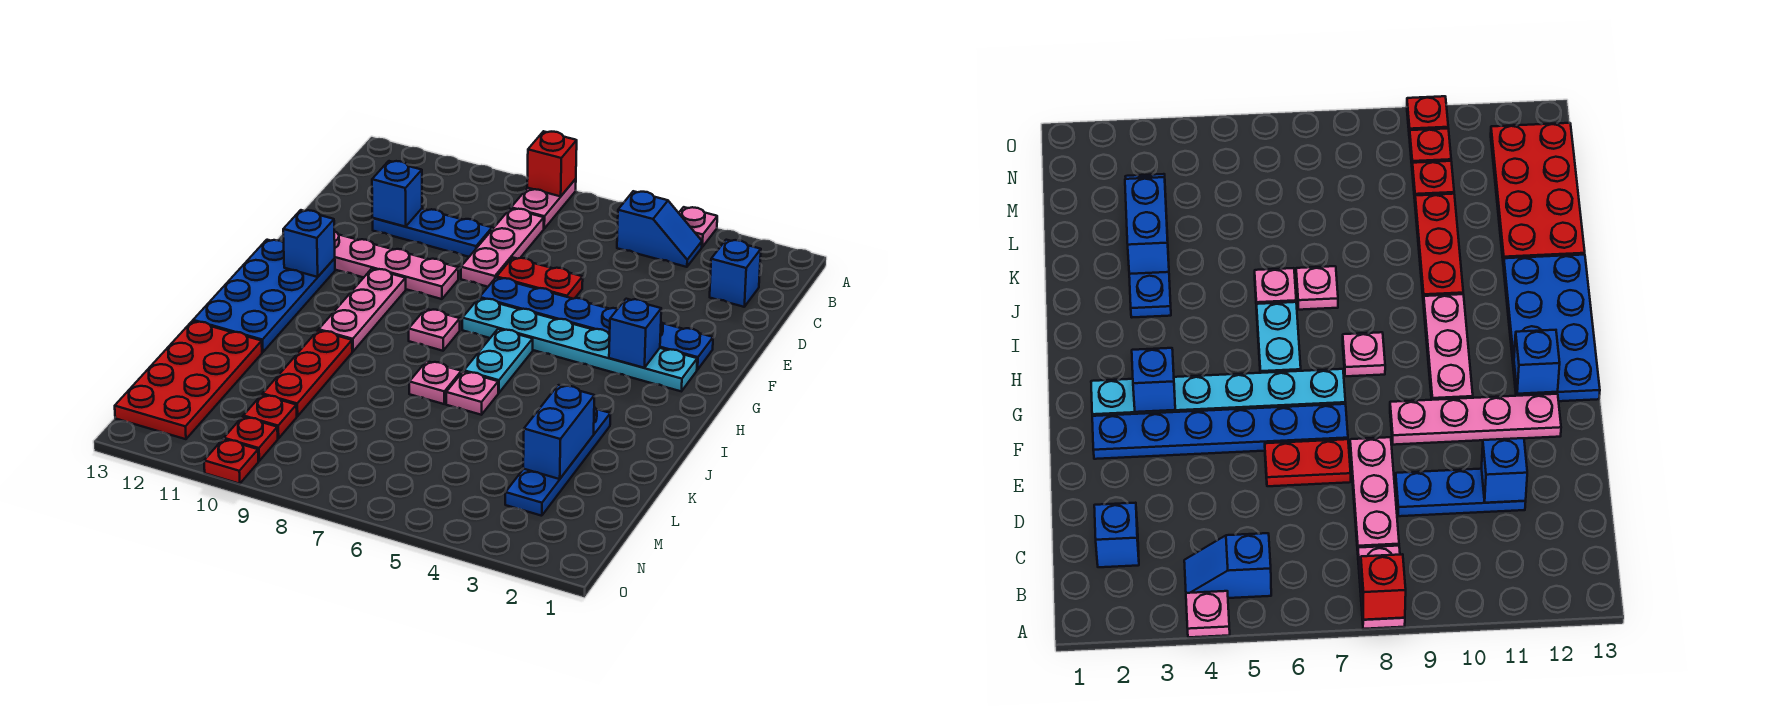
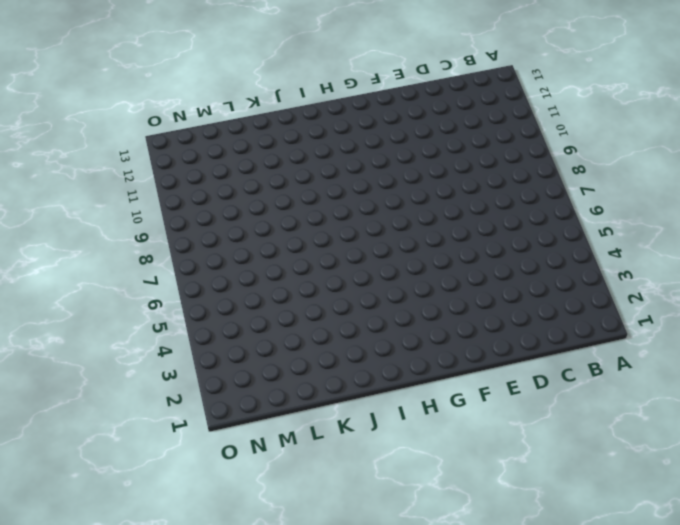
none -> pink plate A4 level 1
none -> pink plate A8:B8 level 1
none -> blue slope B4:B5 level 1 top 5

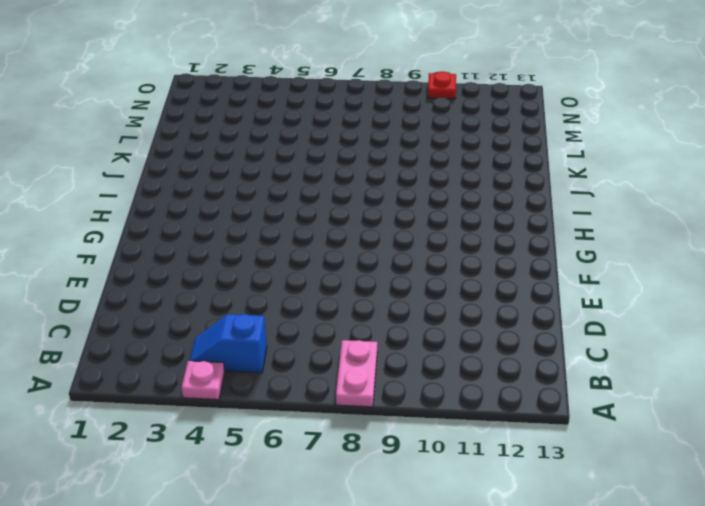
none -> blue brick C2 level 1
none -> pink plate C8:E8 level 1
none -> blue plate D9:D11 level 1

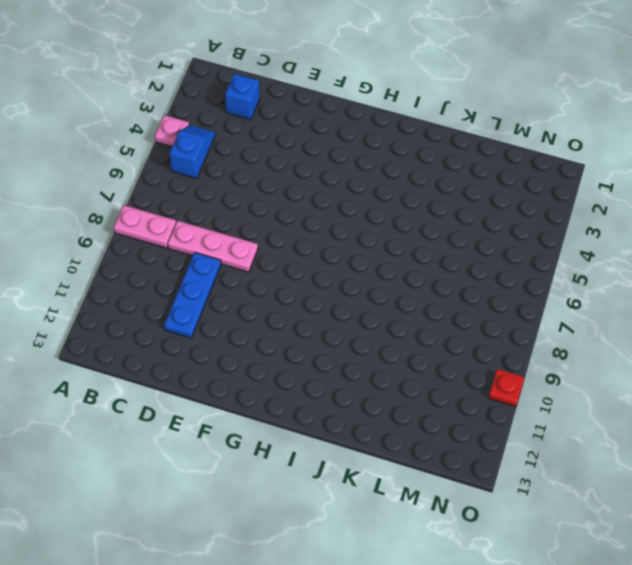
none -> red plate E6:E7 level 1
none -> blue plate F2:F7 level 1
none -> pink plate F9:F12 level 1

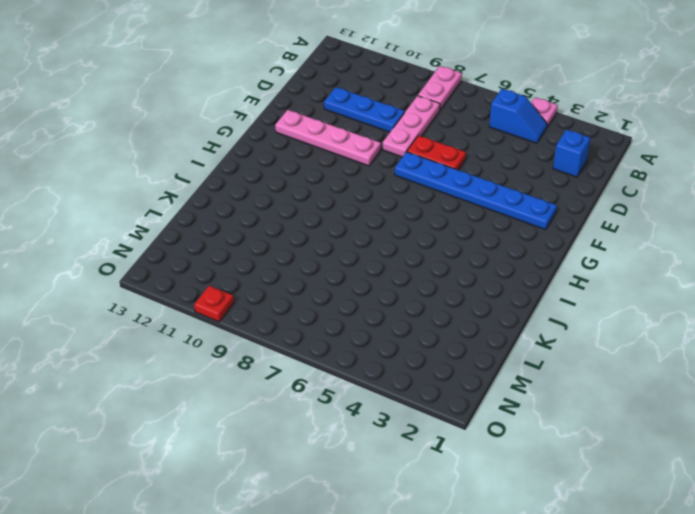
none -> cyan plate G2:G7 level 1
none -> pink plate G10:I10 level 1
none -> blue plate G12:J13 level 1

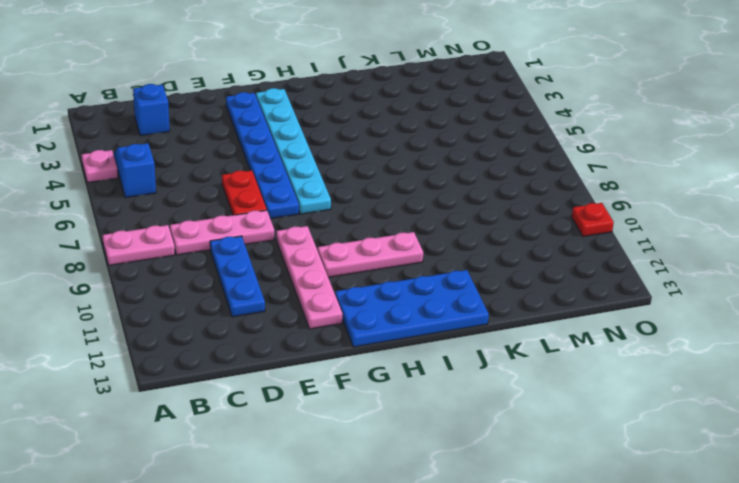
none -> cyan plate H6:I6 level 1
none -> pink plate H8 level 1
none -> blue plate J3:M3 level 1

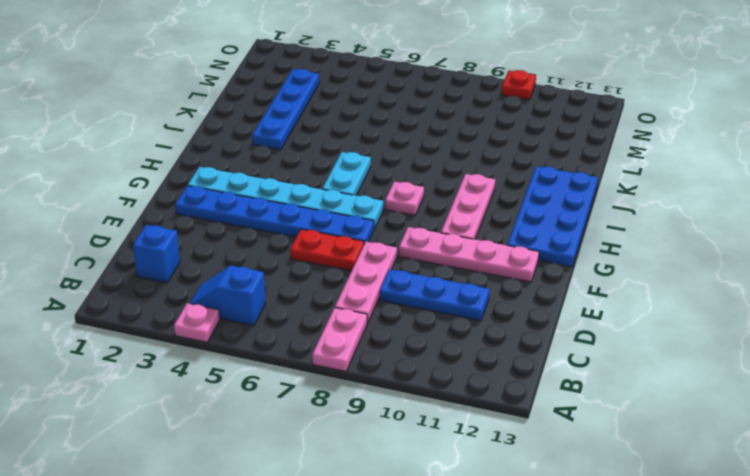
none -> pink plate J6 level 1
none -> pink plate J7 level 1
none -> red plate J10:L10 level 1

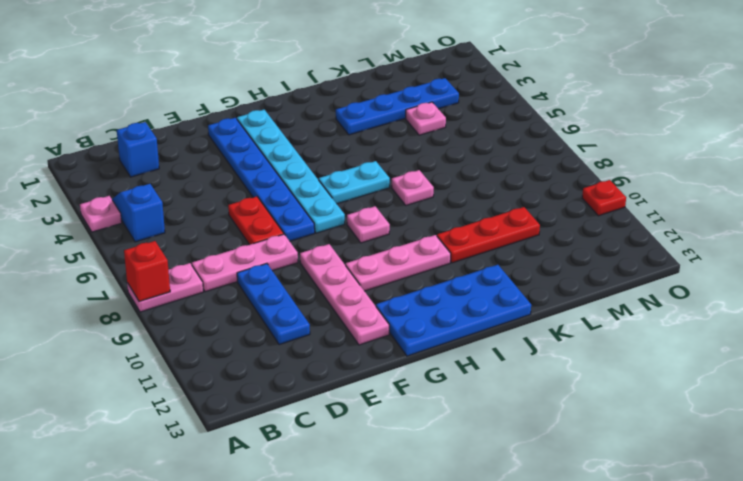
pink plate L4 level 1 -> pink plate J6 level 1
none -> red plate K12:N13 level 1
none -> red plate M10 level 1
none -> red plate N10 level 1

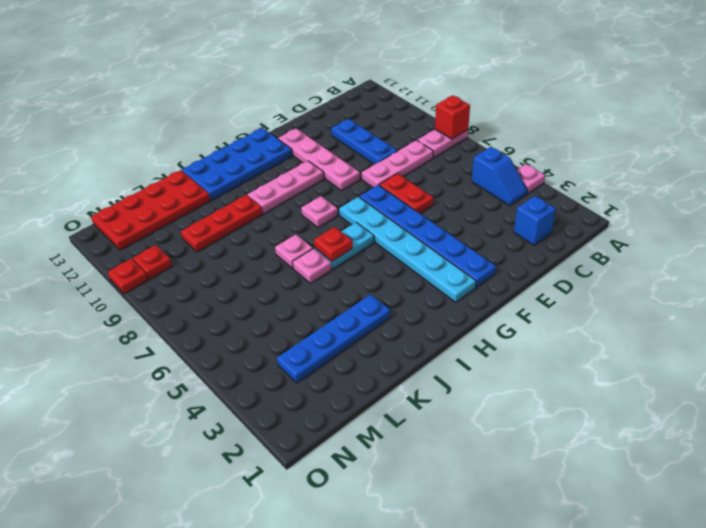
red plate I6 level 2 -> red plate M10 level 1
none -> blue brick D11 level 2
none -> blue brick G3 level 2
none -> blue brick G12 level 2

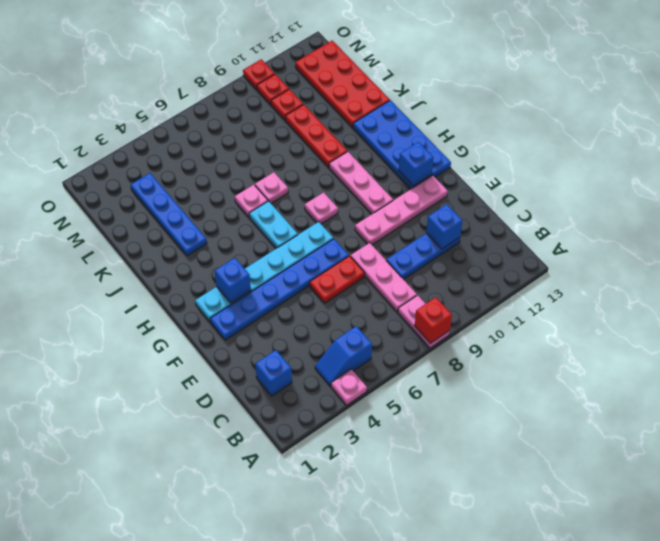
none -> blue brick K3:L3 level 2

